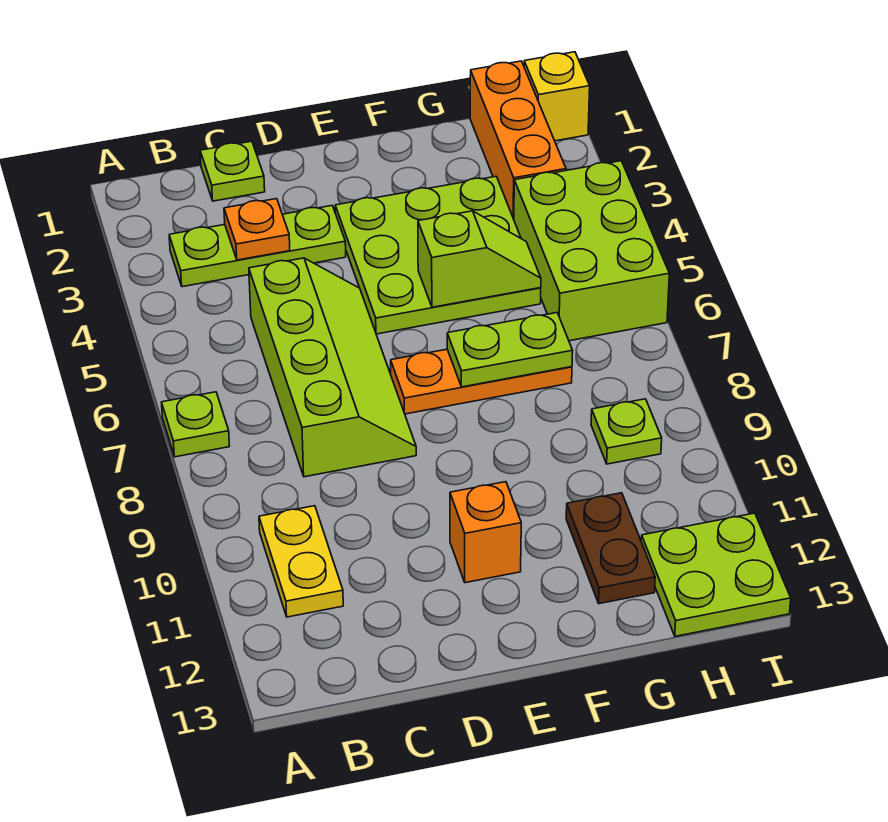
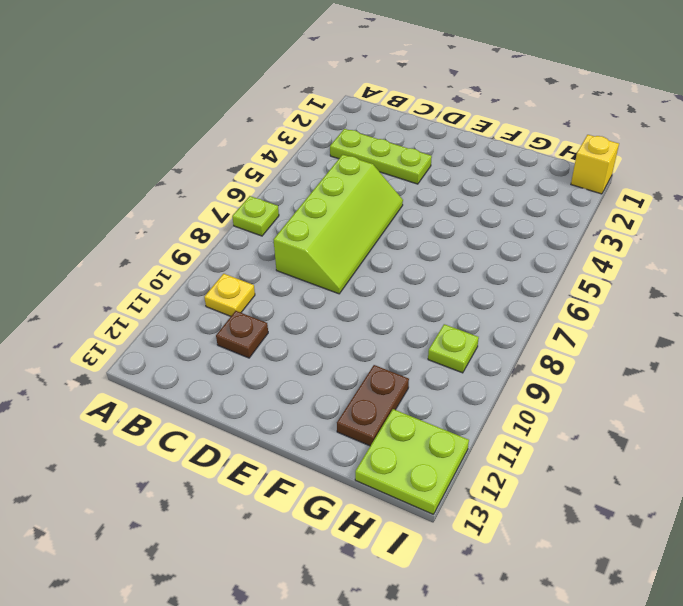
yellow plate B10 level 1 -> yellow plate B10:B11 level 1
brown plate C11 level 1 -> none
none -> lime plate C1 level 1
none -> lime plate E3:G5 level 1
none -> orange plate E7:G7 level 1

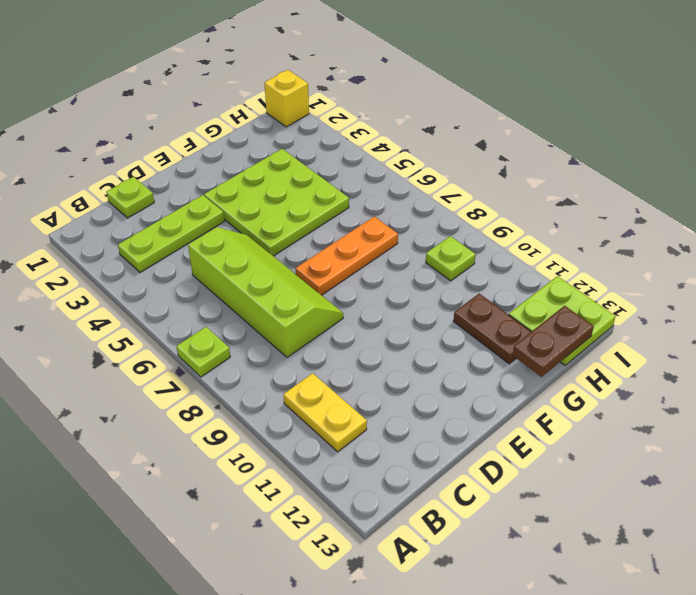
brown plate G13:H13 level 2 -> none
none -> orange brick E11 level 1
none -> orange brick H1:H3 level 1
none -> lime brick H4:I6 level 1

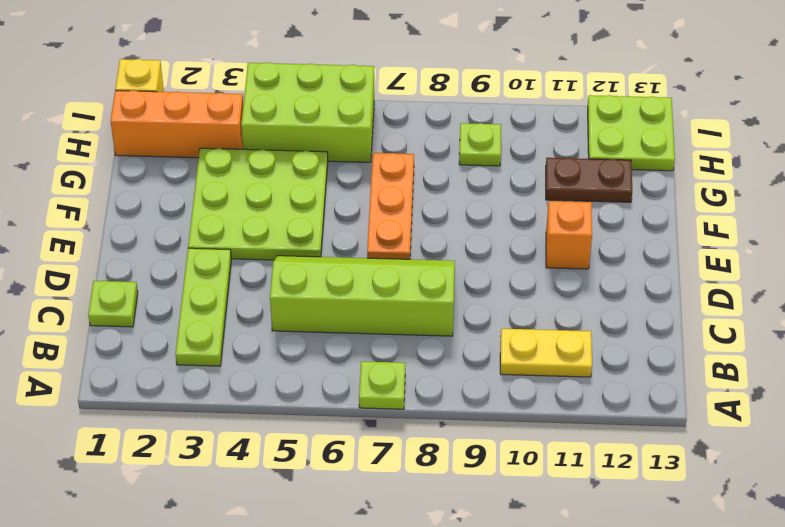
none -> orange plate C3 level 2
none -> lime slope F5:G5 level 2 top F
none -> lime plate F7:G7 level 2

